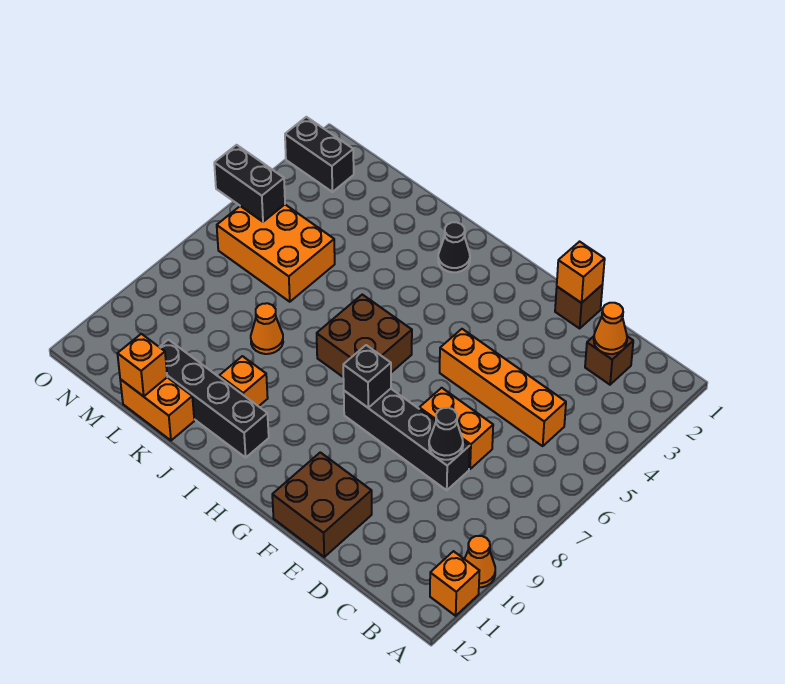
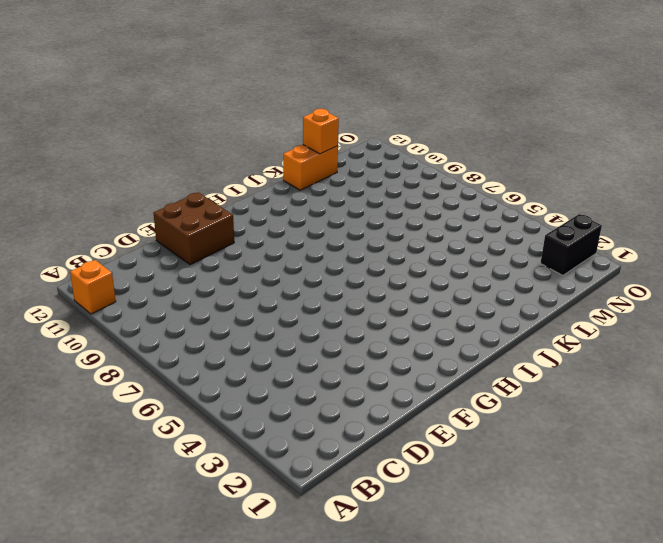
none -> orange cone A10 level 1
none -> brown brick C2 level 1
none -> orange brick C5:F5 level 1

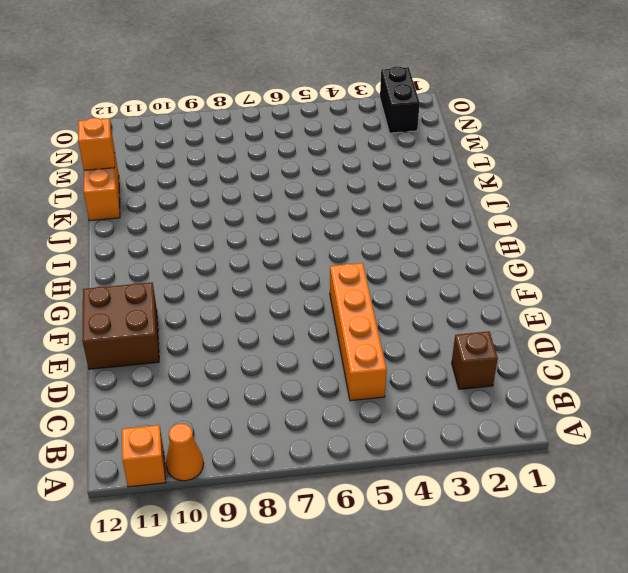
none -> orange brick D7:E7 level 1
none -> black brick D8:G8 level 1
none -> brown brick E1 level 1

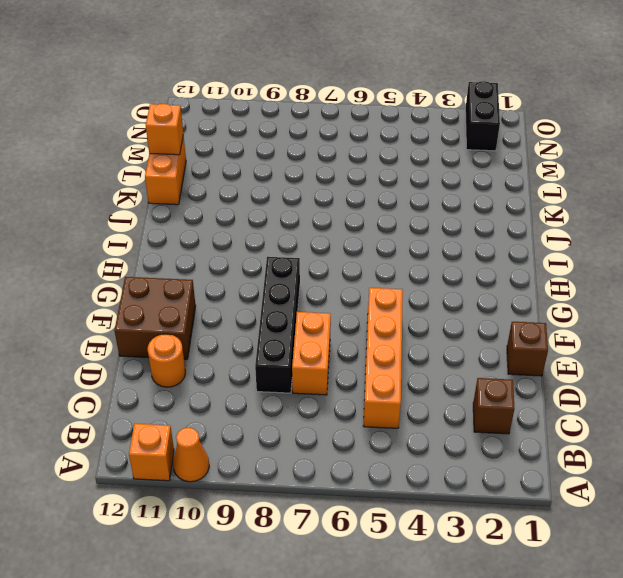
orange round brick D11 level 1 -> none
none -> brown brick H6:I7 level 1
none -> black cone I2 level 1
none -> black brick I11:L11 level 1

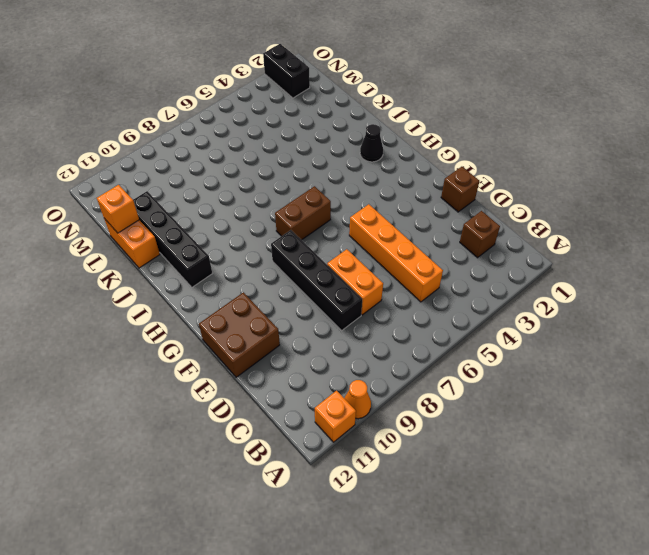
brown brick H6:H7 level 1 -> brown brick H6:I7 level 1
none -> orange brick J10 level 1
none -> orange cone K8 level 1
none -> orange brick L5:N6 level 1

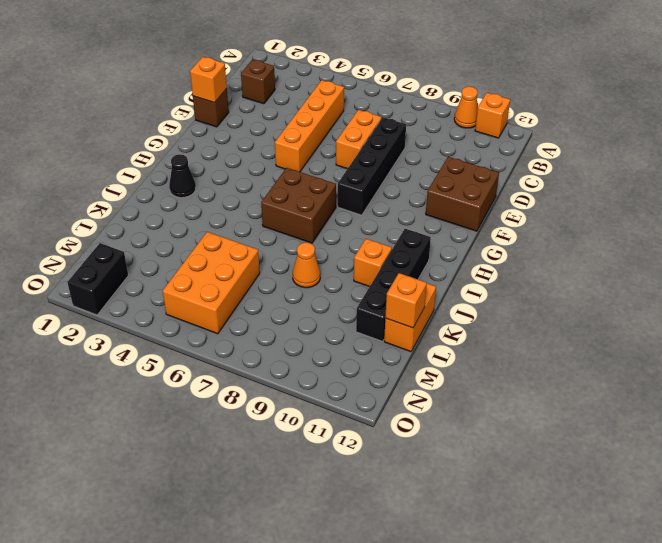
none -> orange cone C2 level 2
none -> black cone D8 level 2
none -> black brick G8 level 2

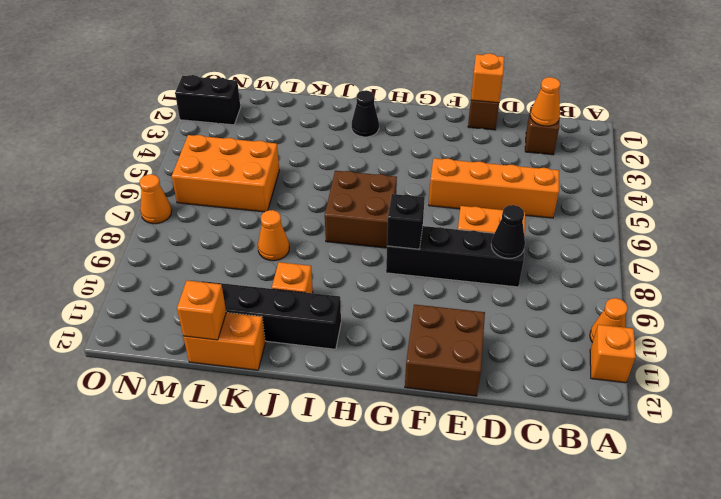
orange cone O7 level 1 -> none
none -> black brick N5:O5 level 2

